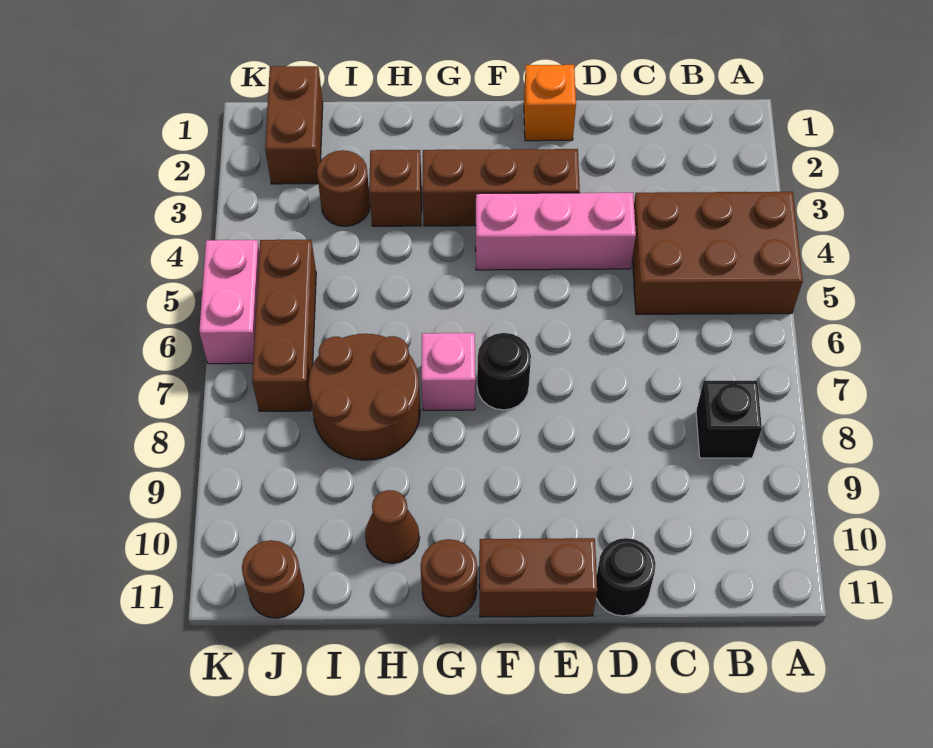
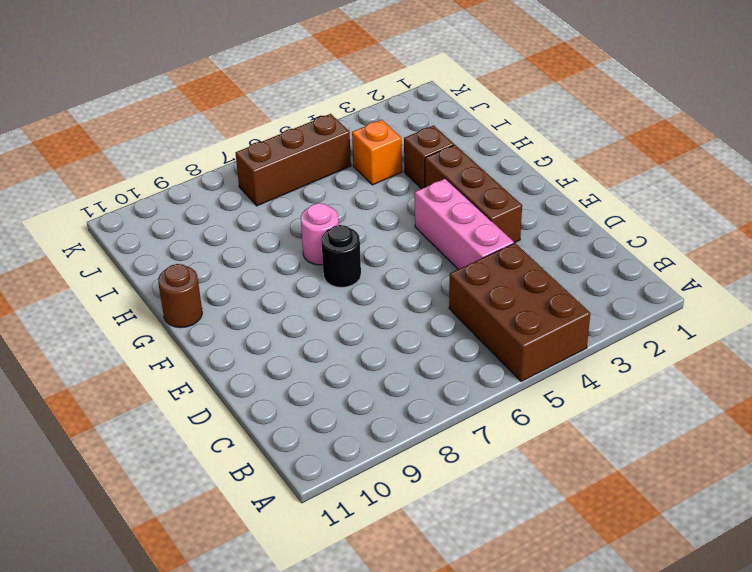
pink round brick G7 level 1 -> pink brick G7 level 1
orange brick I4 level 1 -> orange brick E1 level 1
none -> black brick B8 level 1
none -> black round brick D11 level 1
none -> brown brick E11:F11 level 1

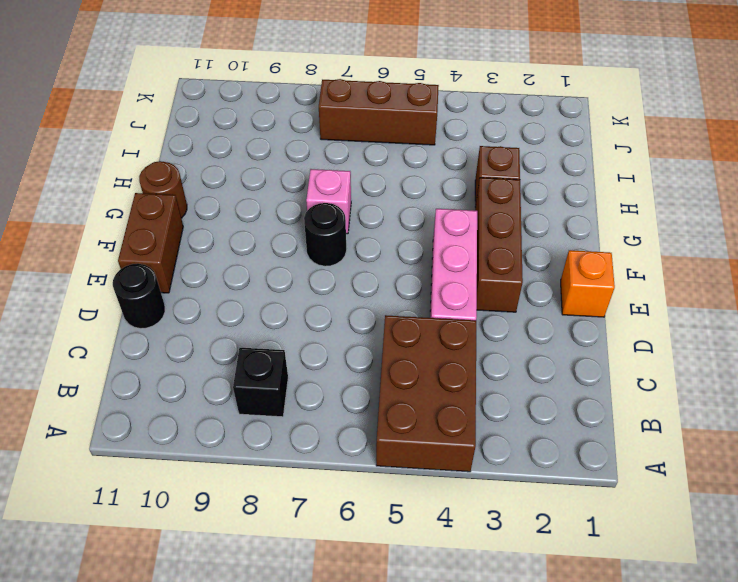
none -> brown round brick H7:I8 level 1
none -> brown cone H10 level 1
none -> brown round brick I3 level 1

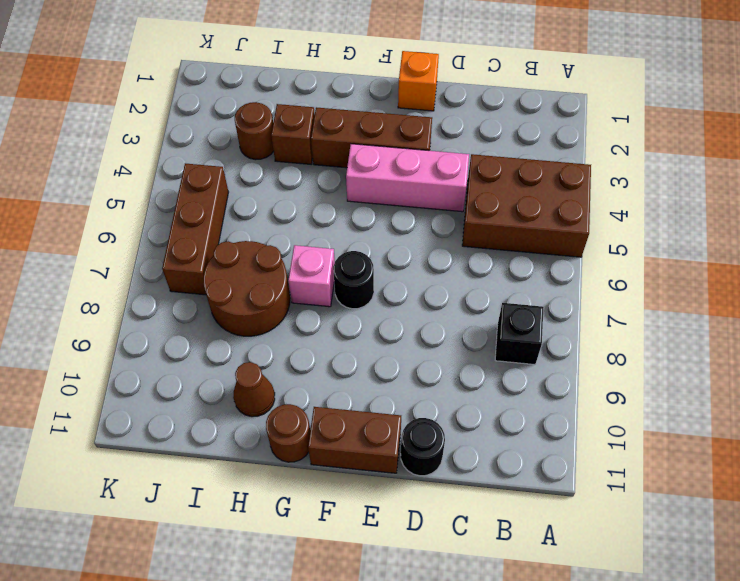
none -> brown brick J1:J2 level 1
none -> brown round brick J11 level 1
none -> pink brick K5:K6 level 1

